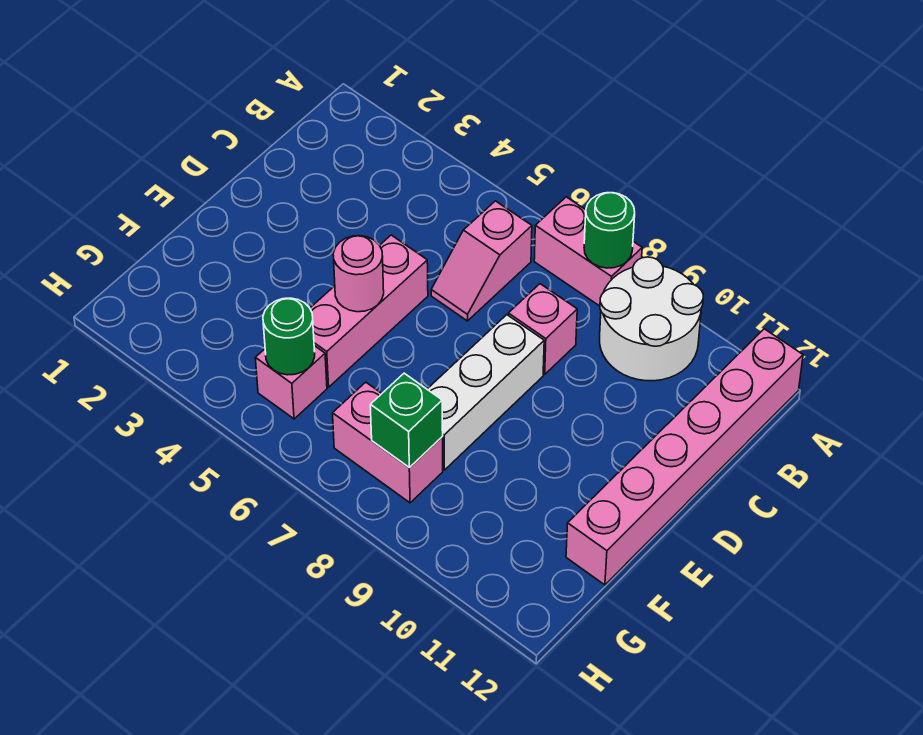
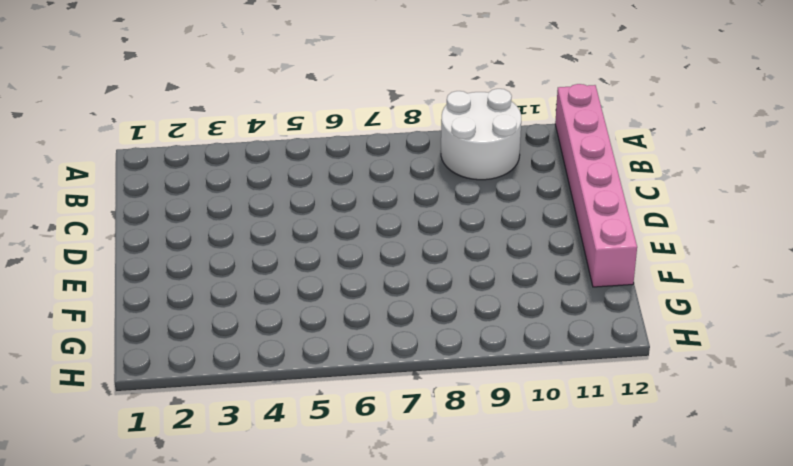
none -> pink brick A7:A8 level 1
none -> pink slope B6:C6 level 1 top B
none -> pink brick C8 level 1

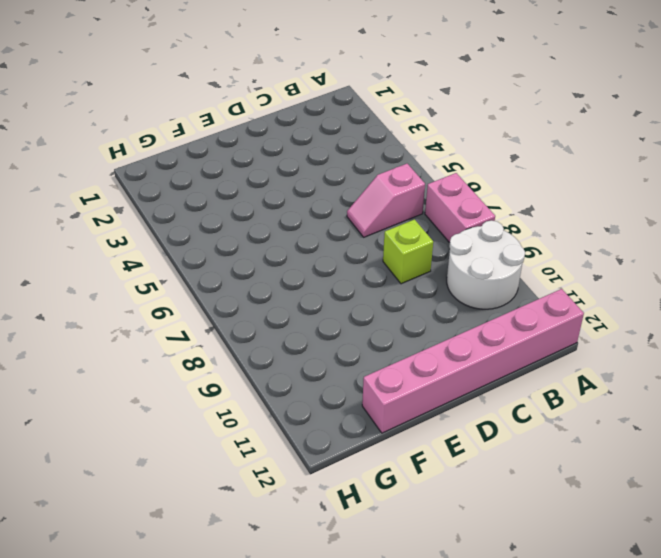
lime brick C8 level 1 -> pink brick C8 level 1
none -> pink brick D5:F5 level 1
none -> white brick D8:F8 level 1
none -> pink brick G5 level 1

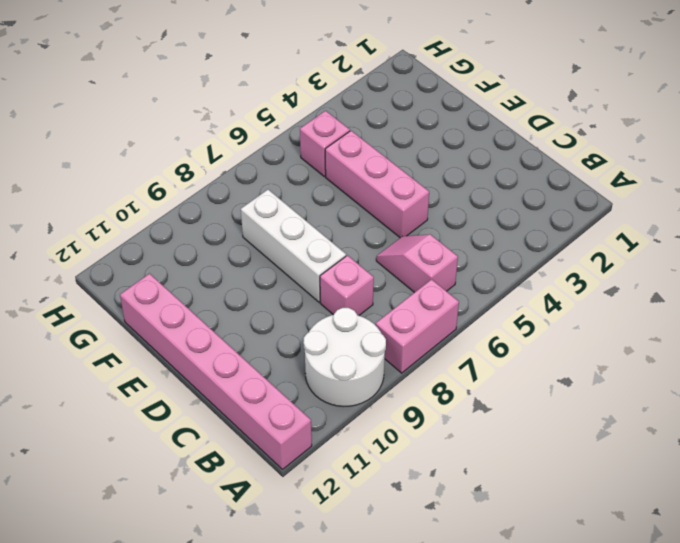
none -> pink brick G7:G8 level 1
none -> green round brick A8 level 2
none -> pink round brick E5 level 2

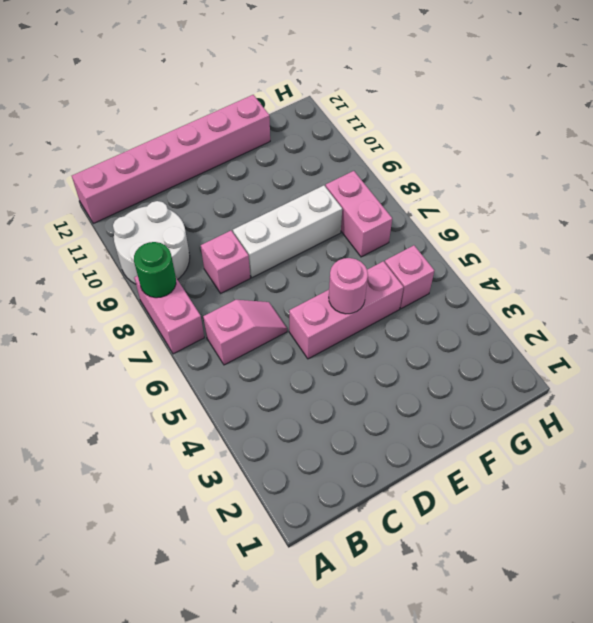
none -> green round brick G5 level 2
none -> green brick G8 level 2

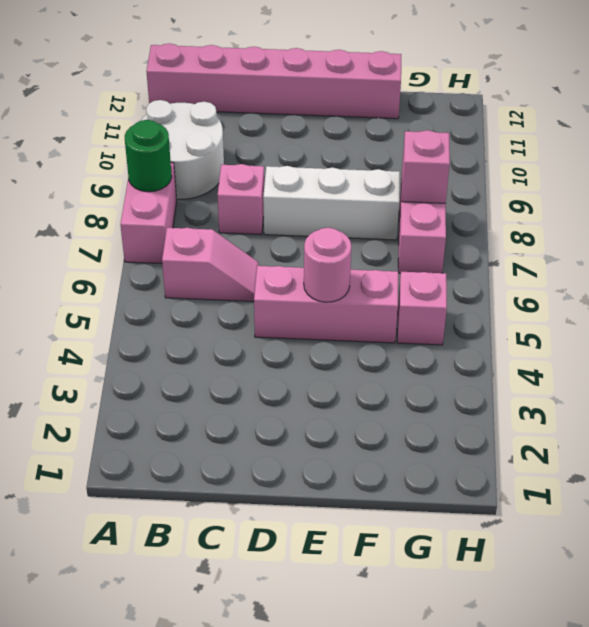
pink brick G8 level 2 -> green brick G8 level 2
none -> green round brick G5 level 2

